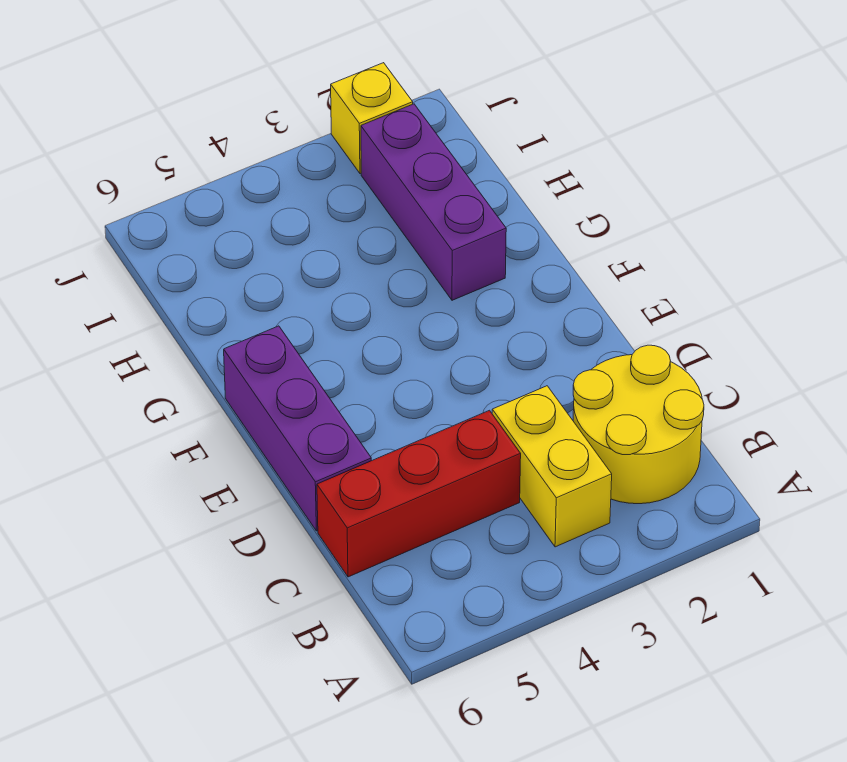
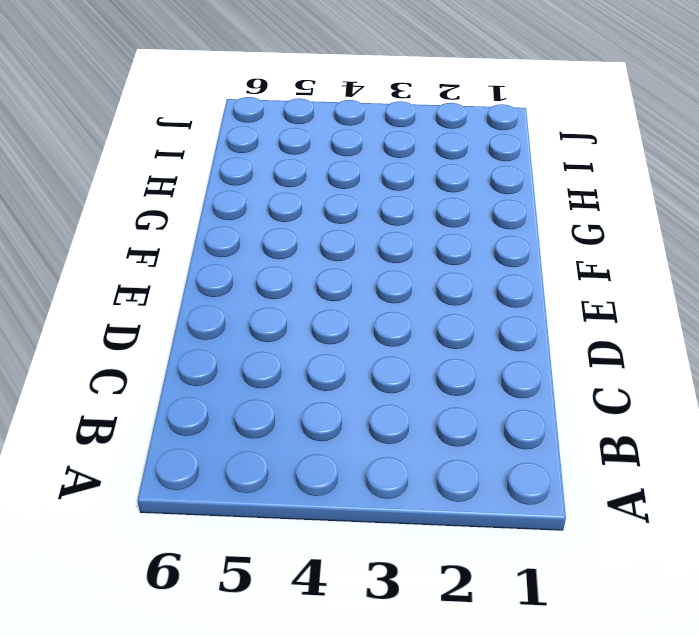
none -> yellow round brick B1:C2 level 1
none -> yellow brick B3:C3 level 1

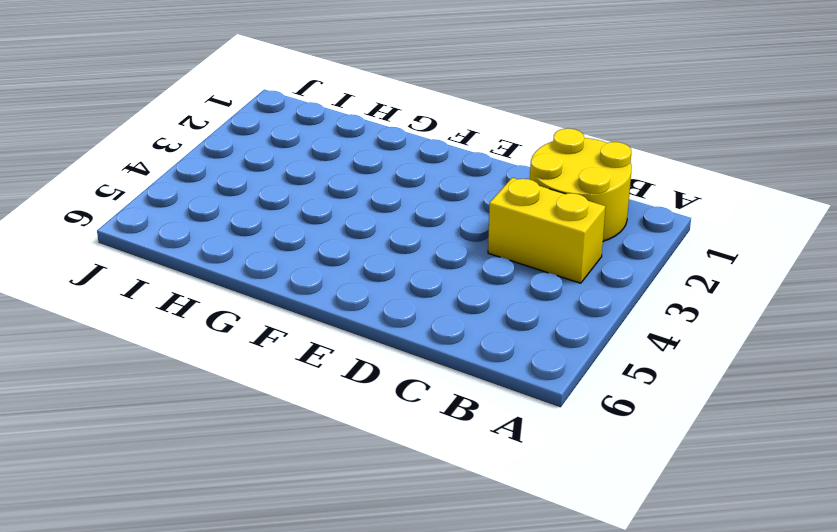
none -> red brick C4:C6 level 1
none -> purple brick D6:F6 level 1

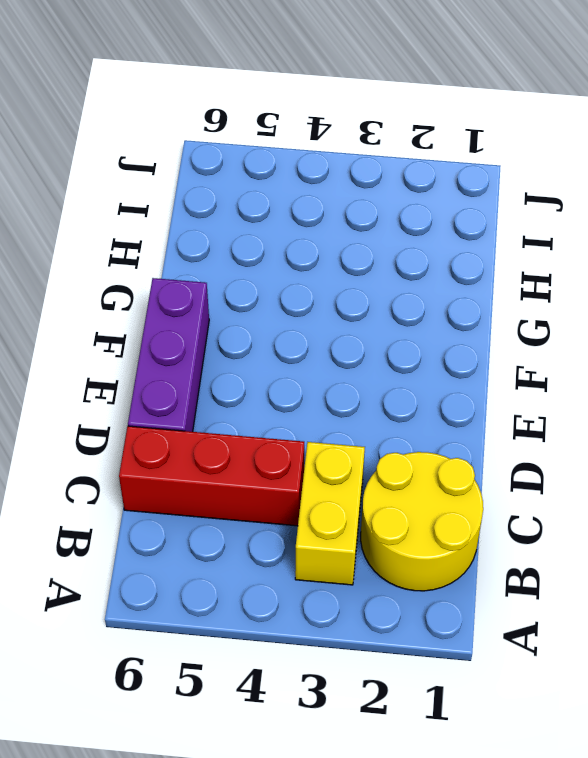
none -> purple brick G2:I2 level 1
none -> yellow brick J2 level 1

